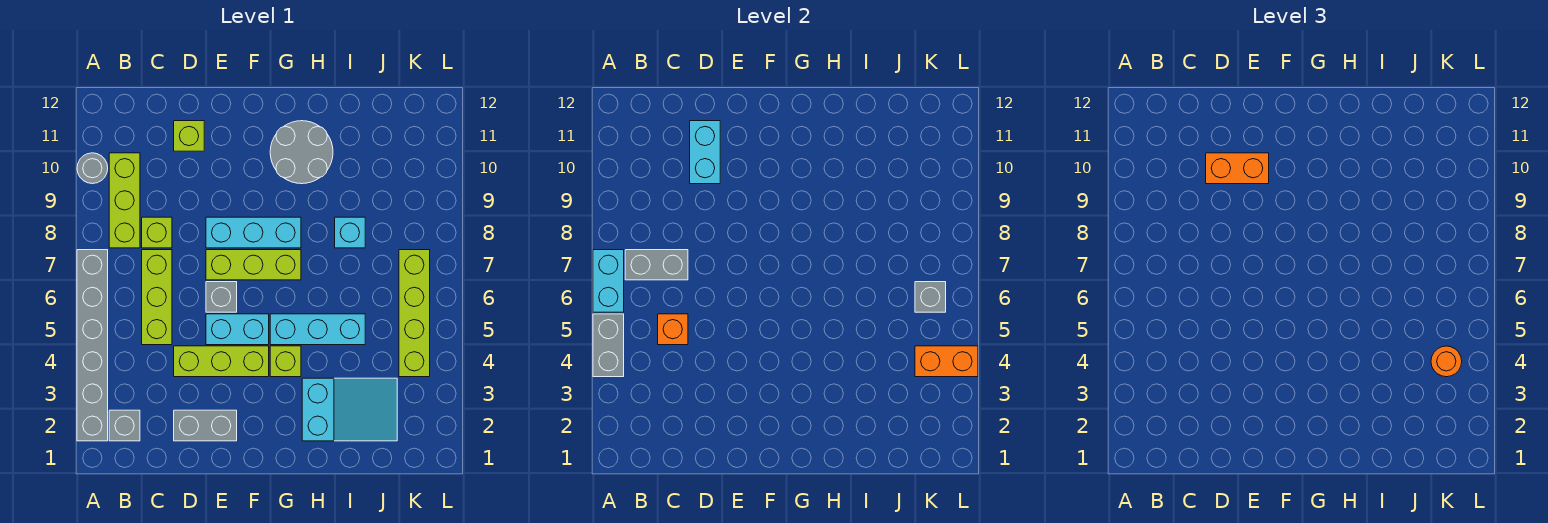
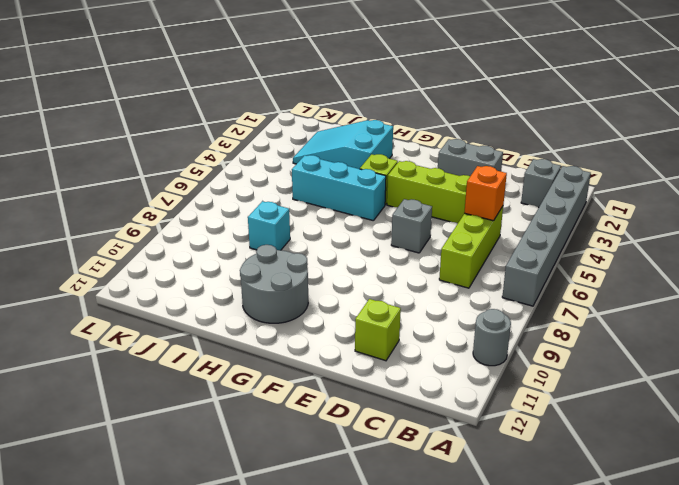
none -> lime brick B8:B10 level 1
none -> lime brick C8 level 1
none -> cyan brick E5:F5 level 1

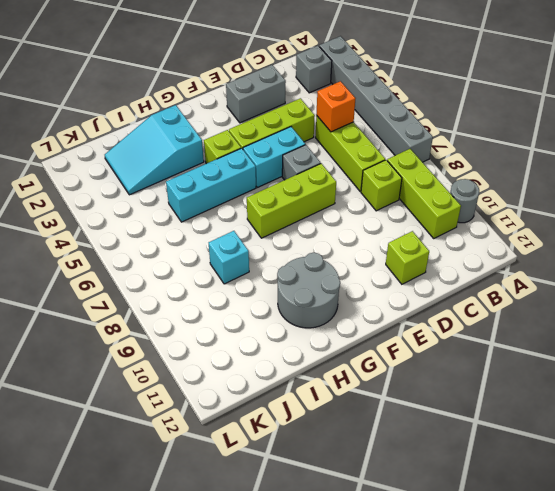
none -> cyan brick E8:G8 level 1
none -> lime brick K4:K7 level 1
none -> grey brick A4:A5 level 2

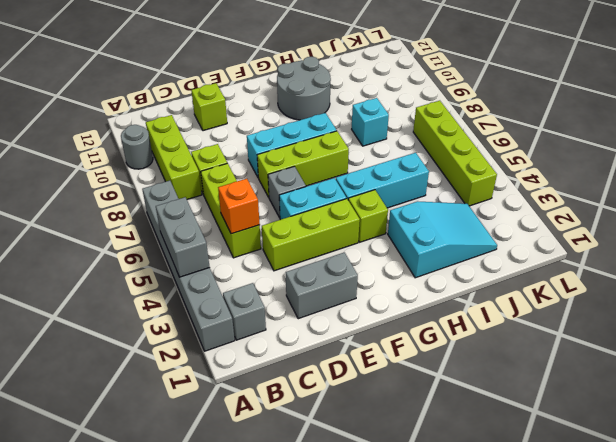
none -> cyan brick A6:A7 level 2
none -> grey brick B7:C7 level 2
none -> cyan brick D10:D11 level 2

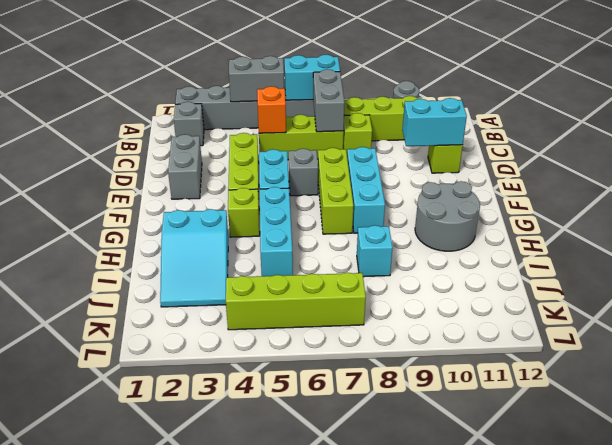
none -> orange brick K4:L4 level 2
none -> grey brick K6 level 2
none -> orange brick D10:E10 level 3

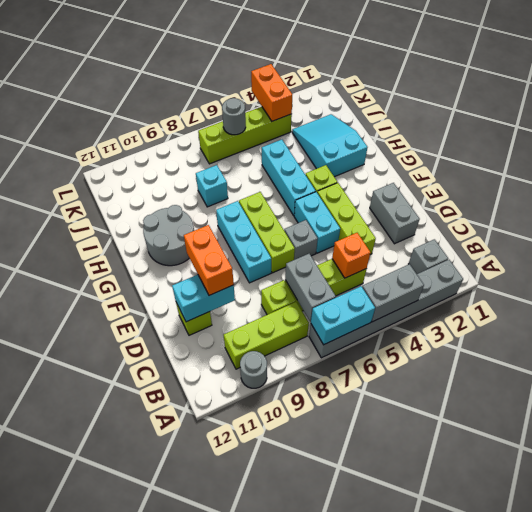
grey round brick K6 level 2 -> grey brick K6 level 2
none -> orange round brick K4 level 3

